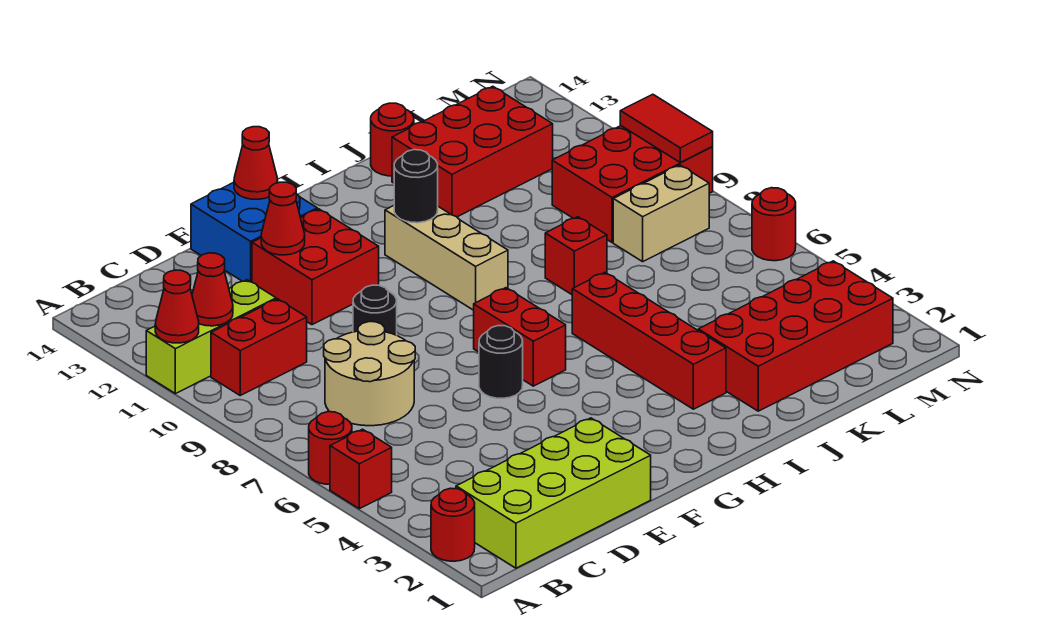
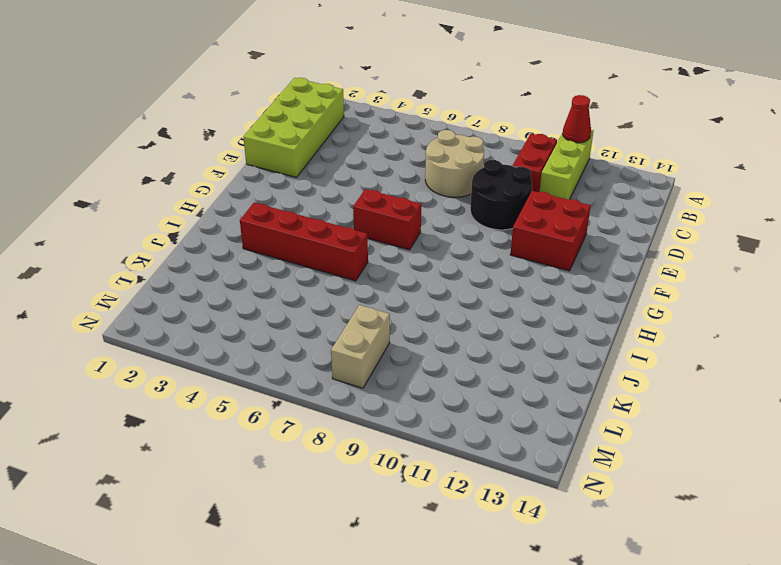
black round brick D9:E10 level 1 -> black round brick E9 level 1
none -> red round brick A2 level 1
none -> red brick A5 level 1
none -> red round brick A6 level 1

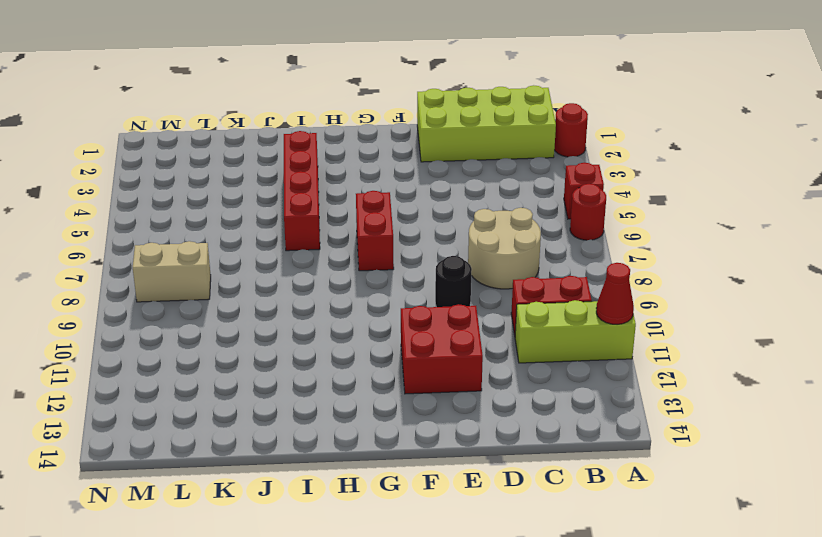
none -> blue brick E13:F14 level 1
none -> black round brick F6 level 1
none -> tan brick H9:H11 level 1

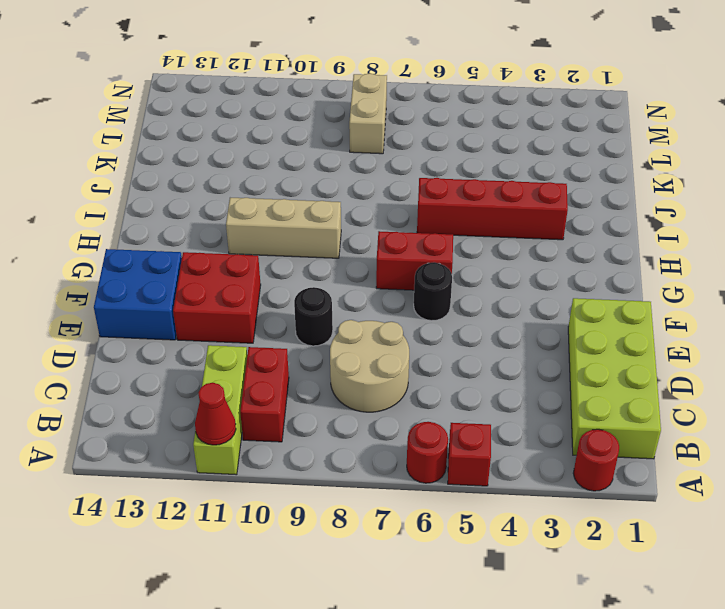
none -> red brick J2:M3 level 1
none -> red brick J8 level 1
none -> red brick J12:L13 level 1

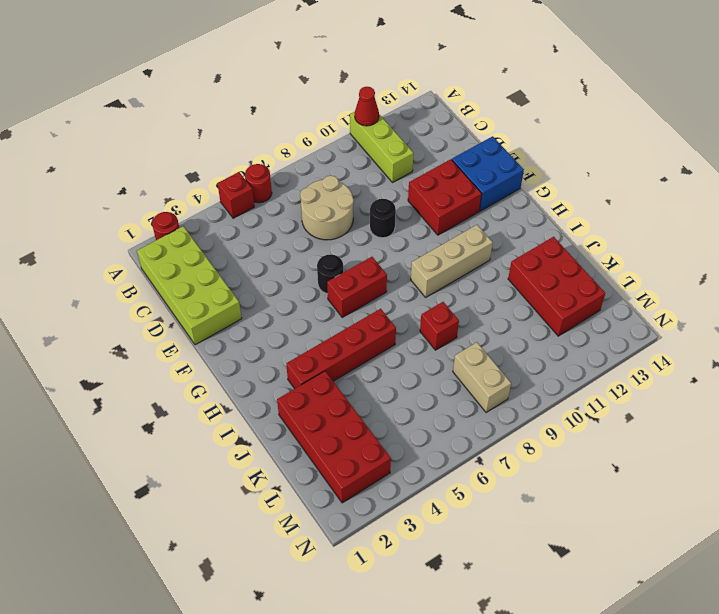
none -> red brick B10:C10 level 1
none -> red round brick J14 level 1
none -> red brick L9:N10 level 1

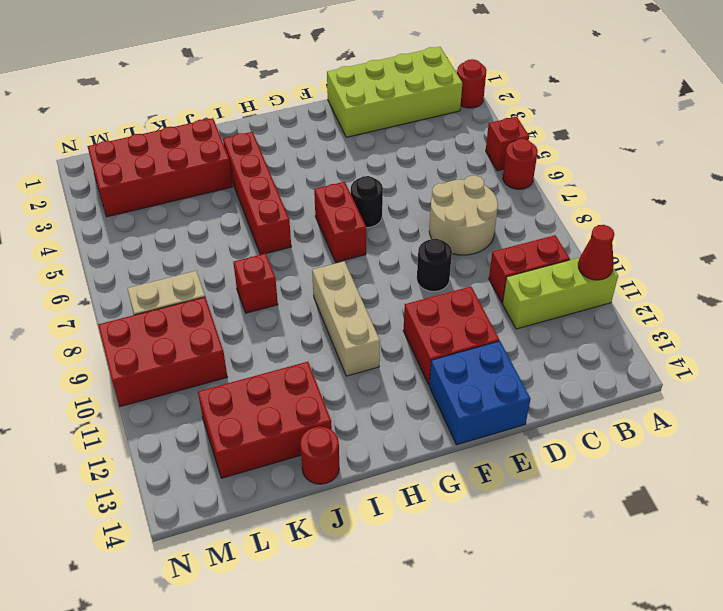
none -> red round brick N6 level 1
none -> red cone B11 level 2
none -> red cone E12 level 2

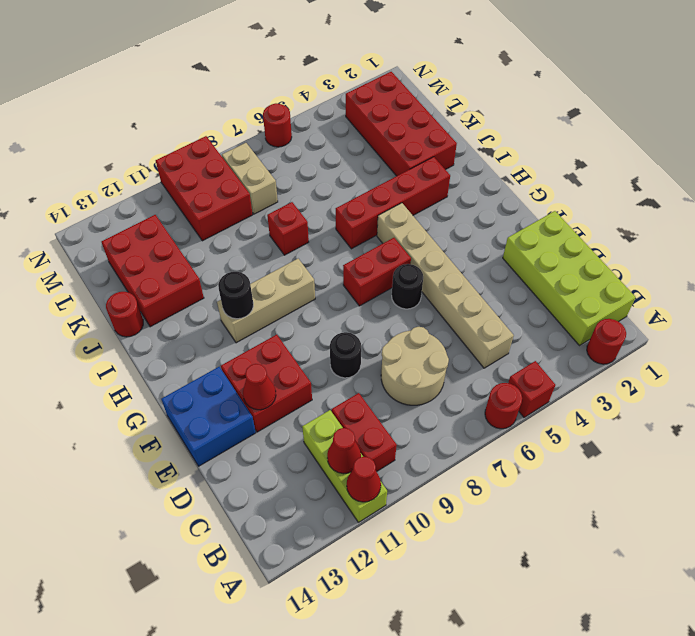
tan brick C5:H5 level 1 -> none
none -> red cone F14 level 2
none -> red tile N9:N10 level 2

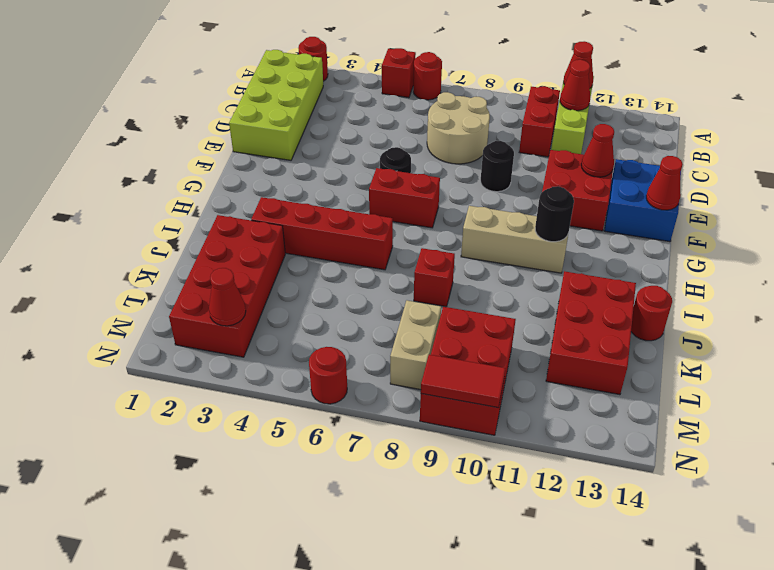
red cone M3 level 2 -> none

